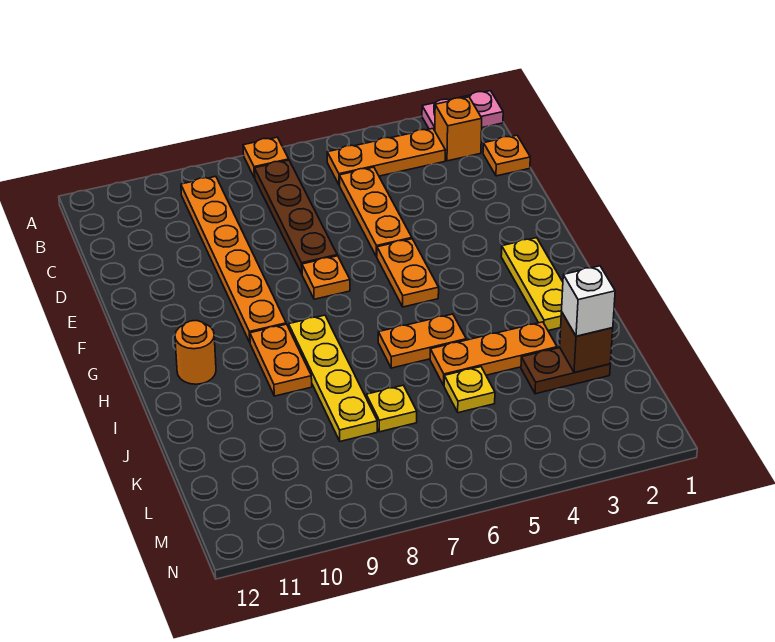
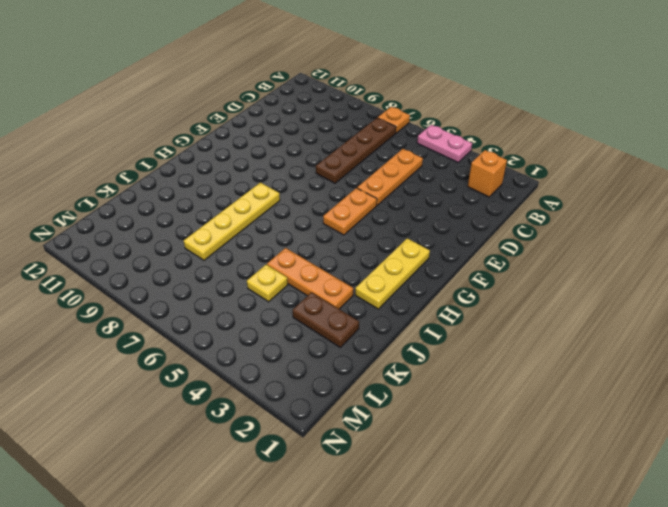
pink plate A4:A5 level 1 -> pink plate A1:A2 level 1
none -> orange plate B3:B5 level 1
none -> orange plate B9:G9 level 1
none -> orange plate C1 level 1

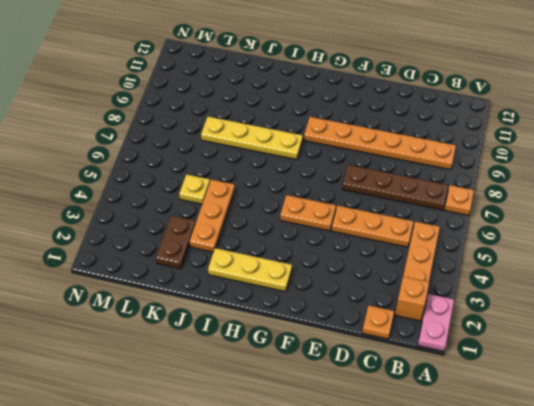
none -> orange plate F7 level 1
none -> orange plate H9:I9 level 1
none -> orange round brick H11 level 1

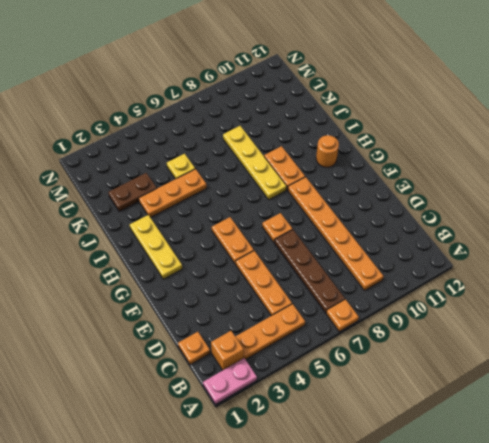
none -> orange plate I5:I6 level 1
none -> yellow plate K7 level 1
none -> brown brick K2 level 2

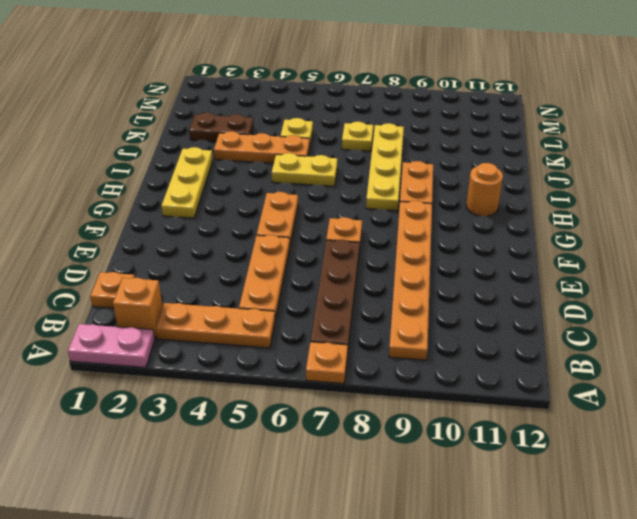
yellow plate I5:I6 level 1 -> orange plate I5:I6 level 1
none -> brown brick K2 level 2
none -> white brick K2 level 3

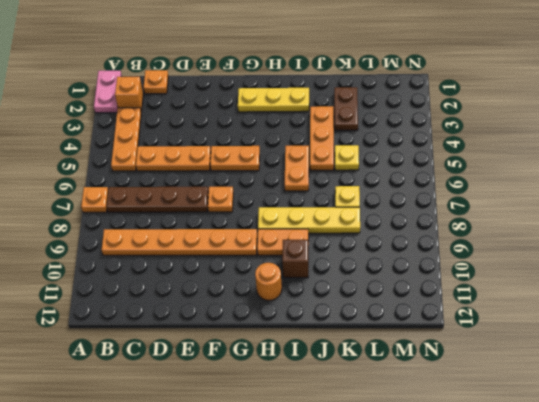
brown brick I10 level 1 -> brown brick K2 level 2
none -> white brick K2 level 3

